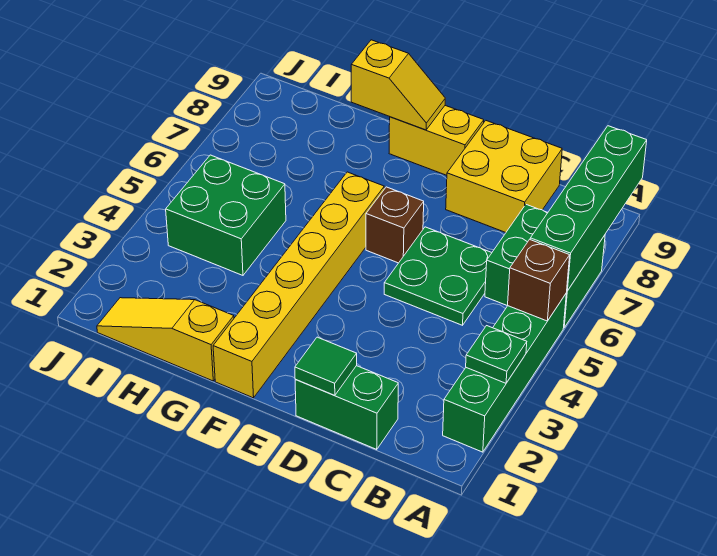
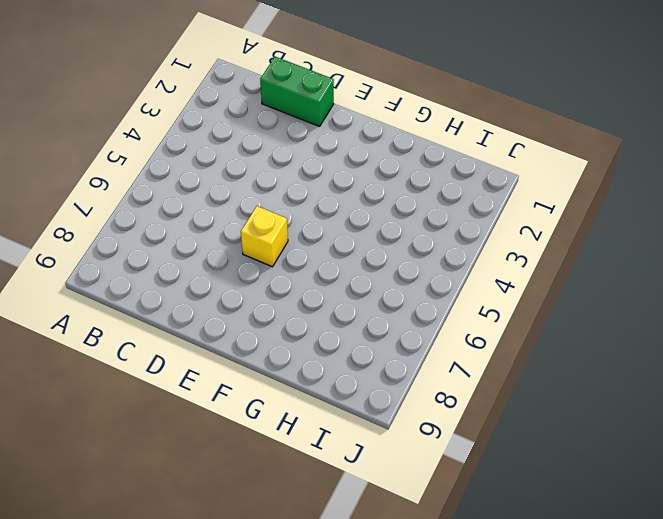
yellow brick E6 level 1 -> brown brick E6 level 1
none -> green brick A2:A5 level 1
none -> green brick A6:B7 level 1
none -> green plate C5:D6 level 1

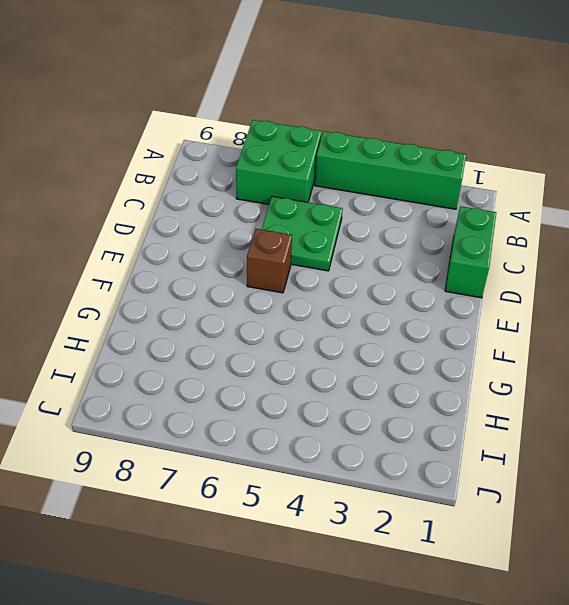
none -> yellow brick C8:D9 level 1
none -> yellow brick E9:F9 level 1
none -> yellow brick F1:F6 level 1

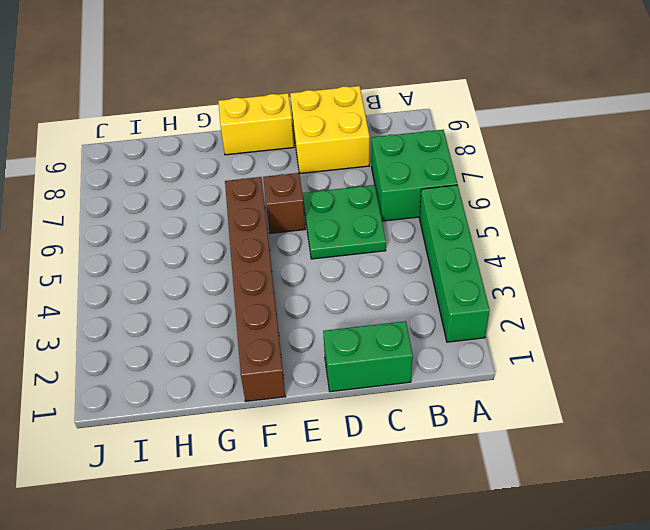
brown brick F1:F6 level 1 -> yellow brick F1:F6 level 1
none -> yellow slope G1:I1 level 1 top G
none -> green brick H4:I5 level 1
none -> green plate A3 level 2

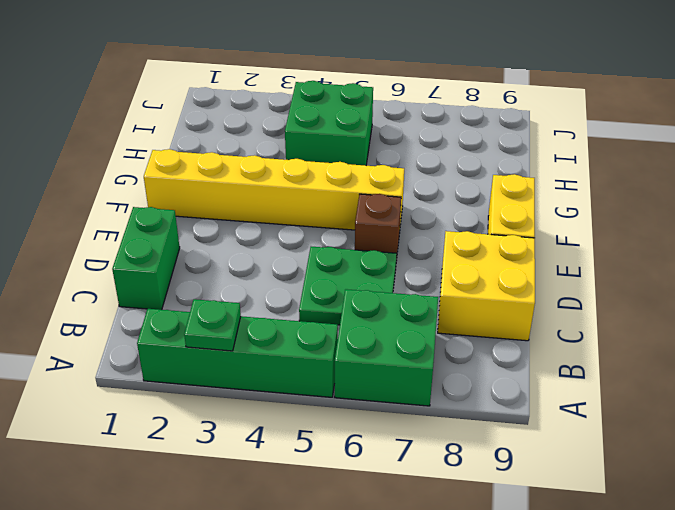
none -> yellow slope G1:I1 level 1 top G
none -> brown brick A5 level 2
none -> green brick A6:A9 level 2

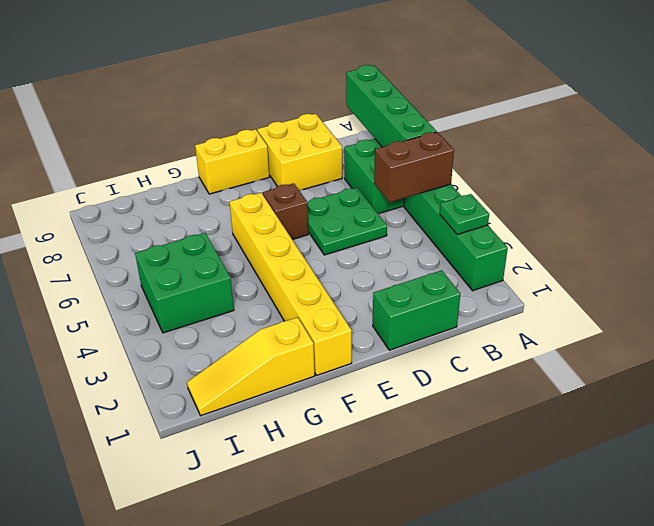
brown brick A5:B5 level 2 -> brown brick A5 level 2
none -> green tile D1 level 2
none -> yellow slope F9:G9 level 2 top G

